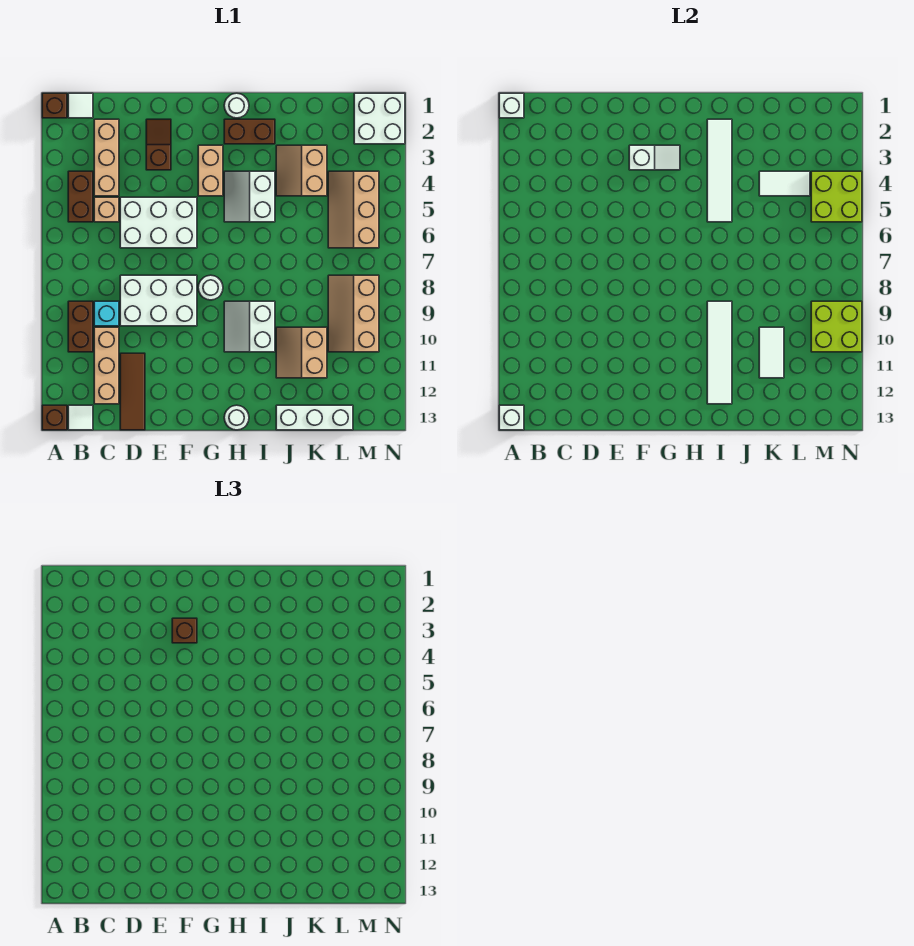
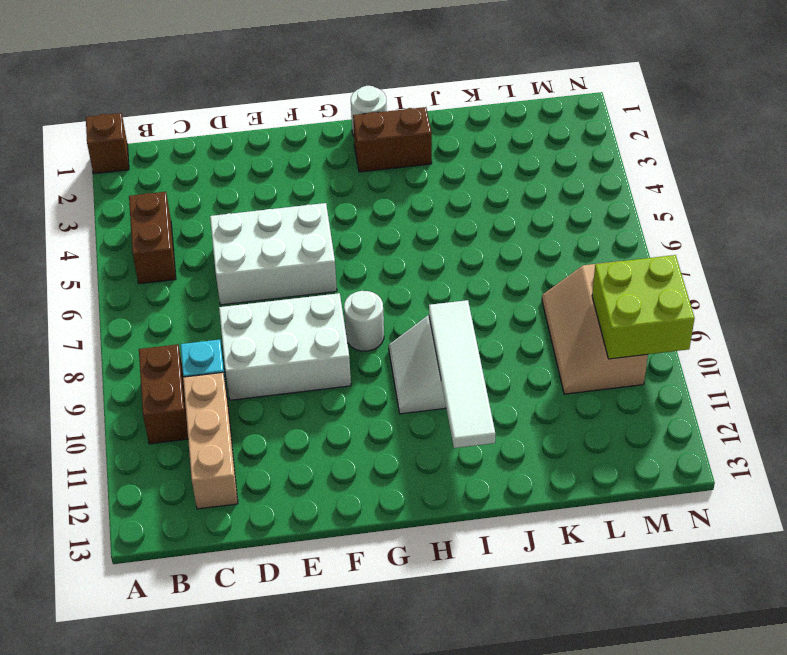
none -> brown brick A13 level 1
none -> white tile B1 level 1
none -> white tile B13 level 1
none -> tan brick C2:C4 level 1

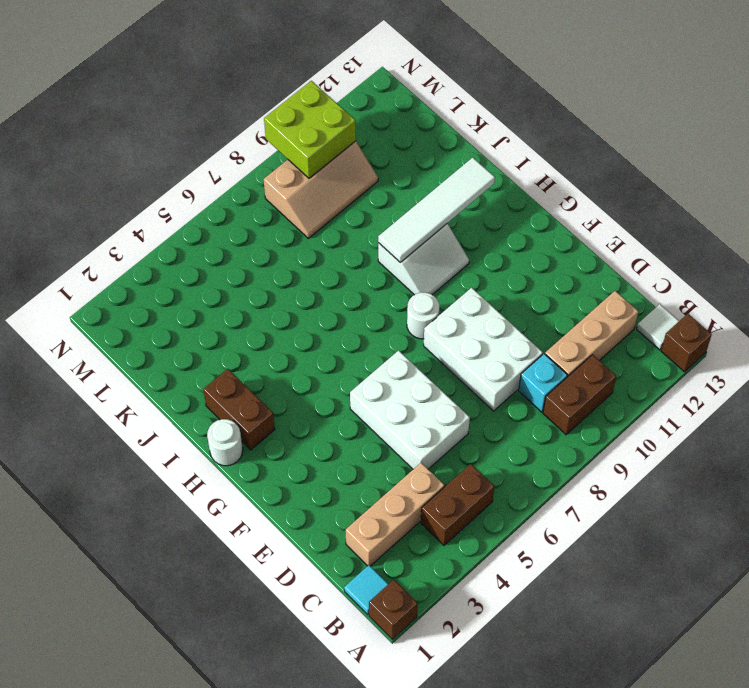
cyan tile B1 level 1 -> white tile B1 level 1
none -> tan brick C5 level 1
none -> brown tile D11:D13 level 1
none -> brown slope E2:E3 level 1 top 3
none -> tan brick G3:G4 level 1

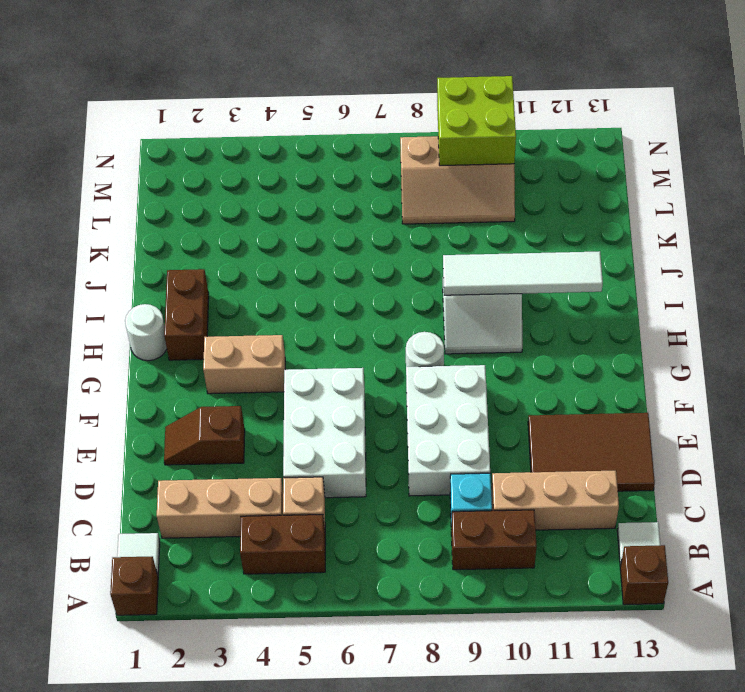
brown tile D11:E13 level 1 -> brown tile D11:D13 level 1
none -> white slope H4:I5 level 1 top I
none -> white round brick H13 level 1
none -> tan slope J3:K4 level 1 top K
none -> tan slope J10:K11 level 1 top K

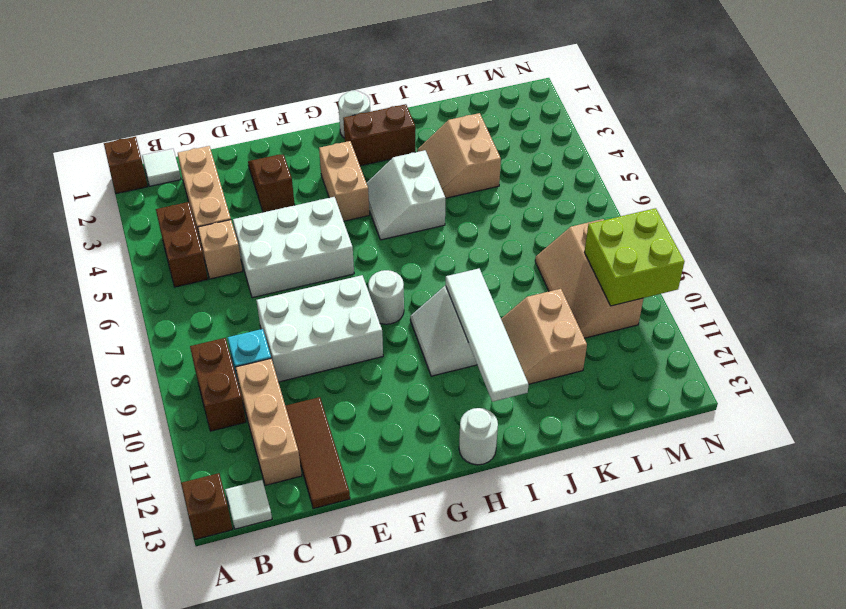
none -> white brick J13:L13 level 1
none -> tan slope L4:M6 level 1 top M
none -> white brick M1:N2 level 1
none -> white brick A1 level 2

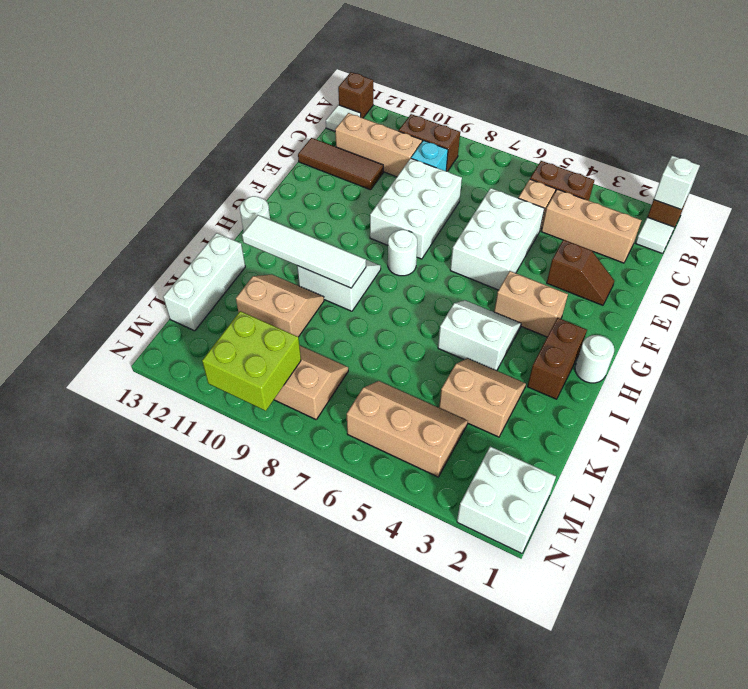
none -> white brick A13 level 2
none -> white slope F3:G3 level 2 top F
none -> white tile I2:I5 level 2
none -> white tile K4:L4 level 2

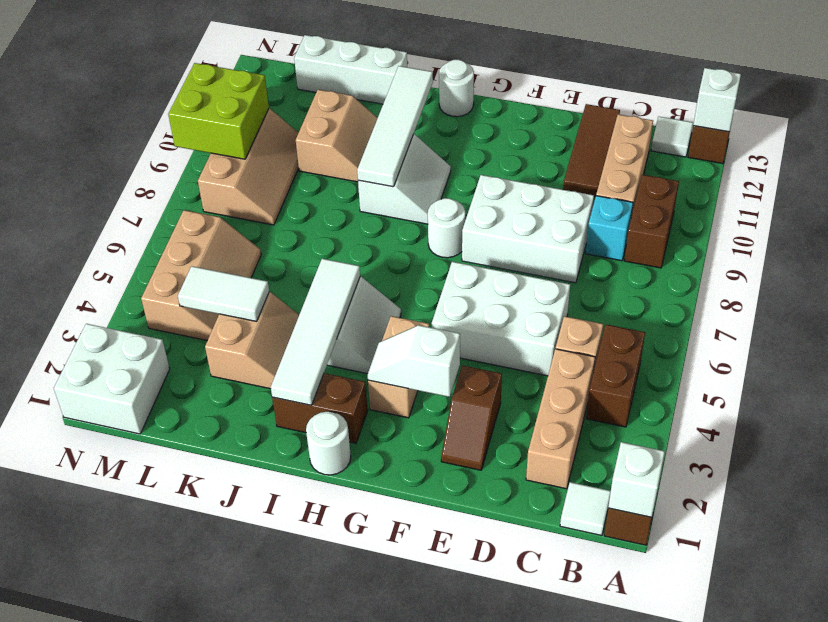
none -> white tile K10:K11 level 2
none -> lime brick M4:N5 level 2
none -> brown brick F3 level 3

